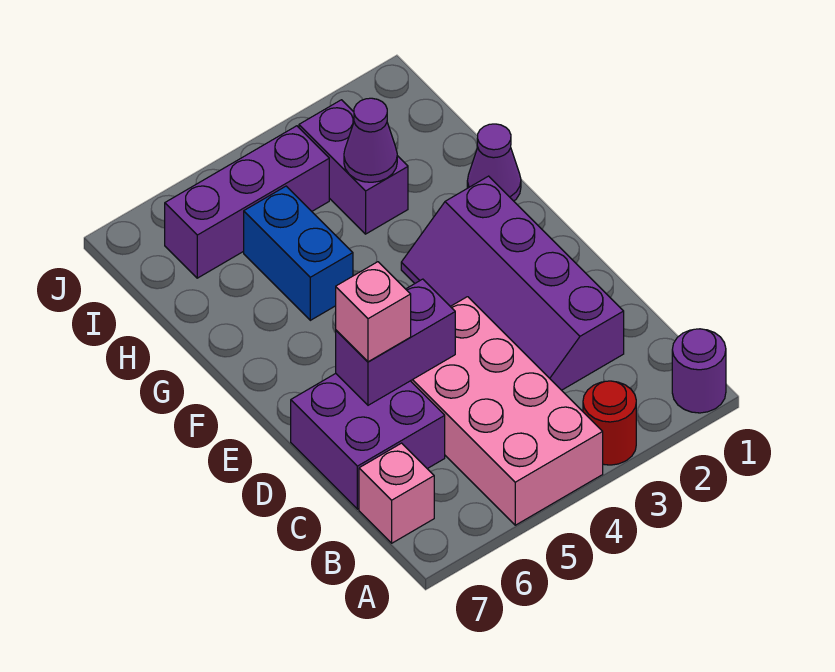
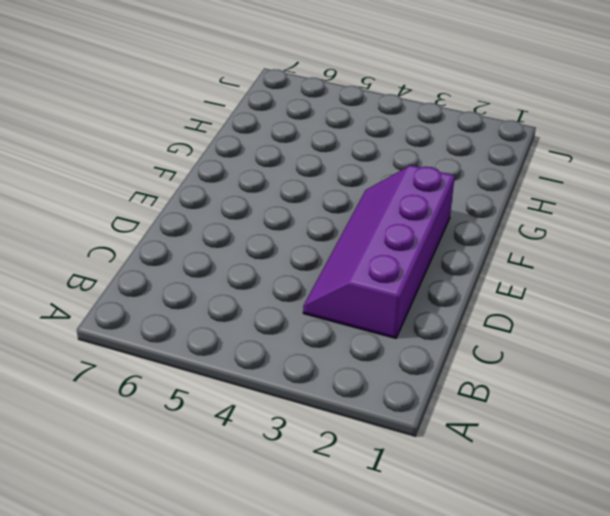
none -> purple round brick A1 level 1
none -> red round brick A3 level 1
none -> pink brick A4:D5 level 1

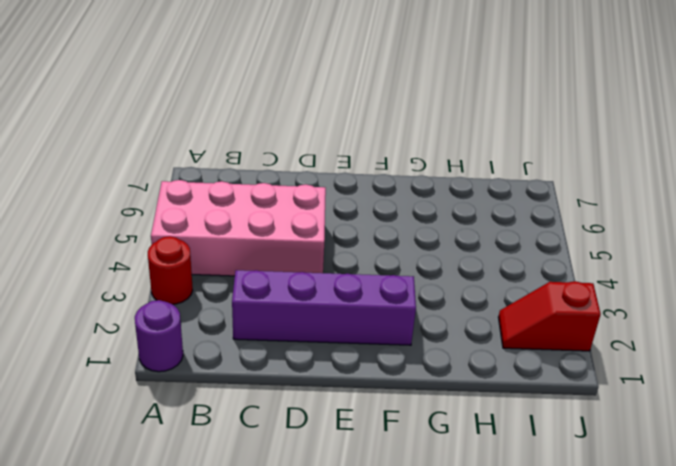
red slope I2:J2 level 1 top J -> none
none -> pink brick B7 level 1
none -> purple brick C6:D7 level 1
none -> purple cone G1 level 1

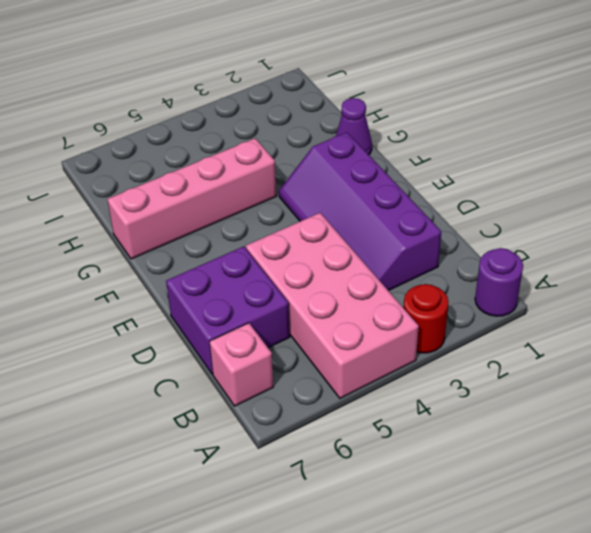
pink brick G4:G7 level 1 -> blue brick G5:H5 level 1
none -> purple brick H3:I3 level 1
none -> purple brick I4:I6 level 1
none -> purple brick D5:D6 level 2

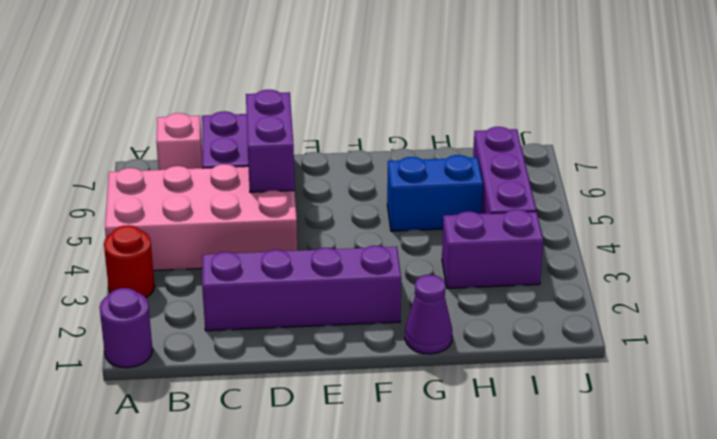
none -> purple cone H3 level 2
none -> pink brick D6 level 3

